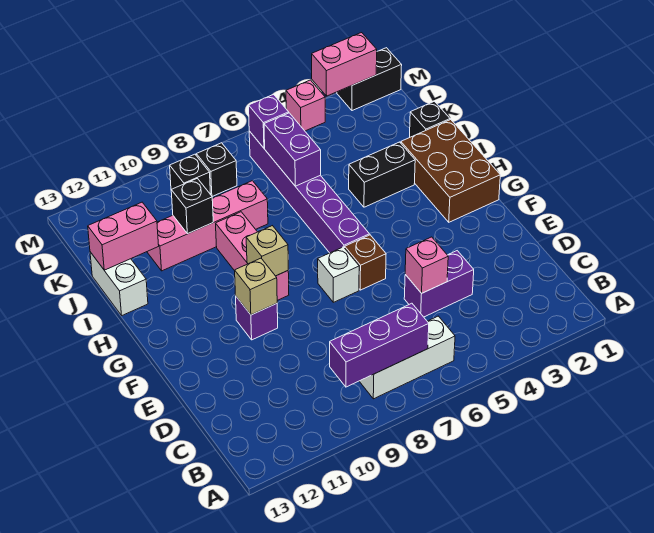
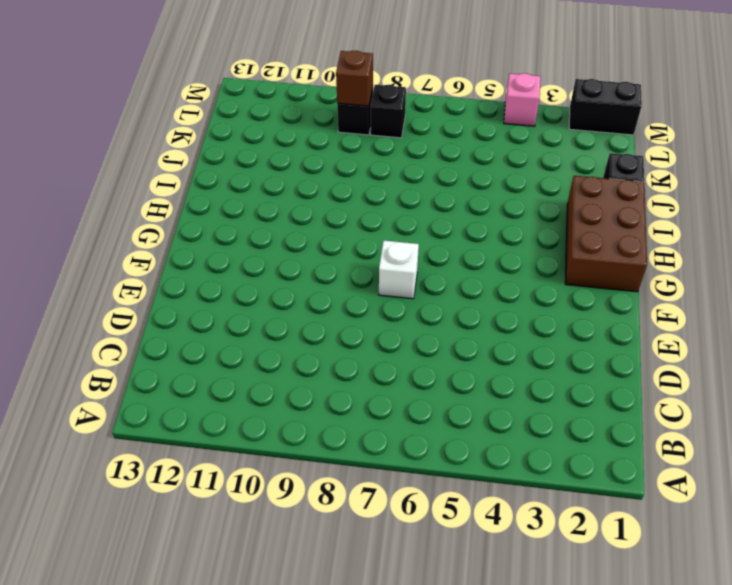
brown brick L9 level 2 -> brown brick F6 level 1
none -> white brick B6:B8 level 1
none -> purple brick D4:D5 level 1
none -> purple brick F10 level 1

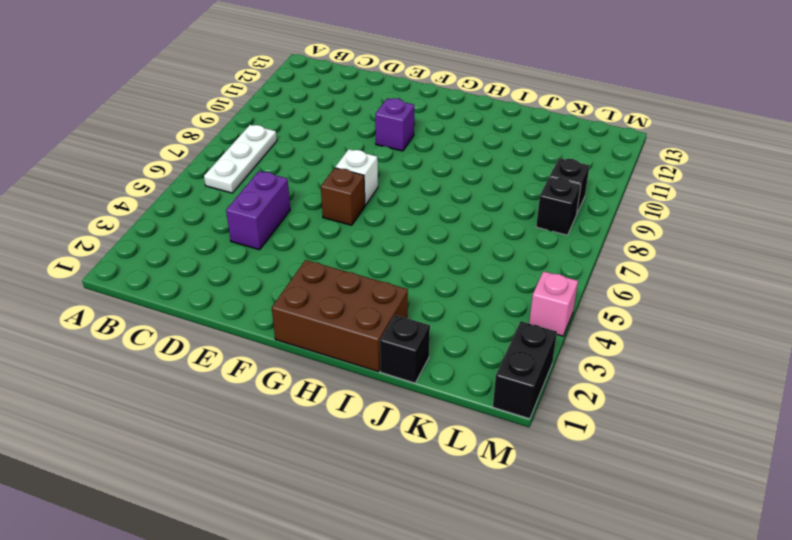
white plate B6:B8 level 1 -> white brick B6:B8 level 1
none -> purple brick G6:L6 level 1
none -> pink brick G9:I9 level 1
none -> black brick I3:I4 level 1

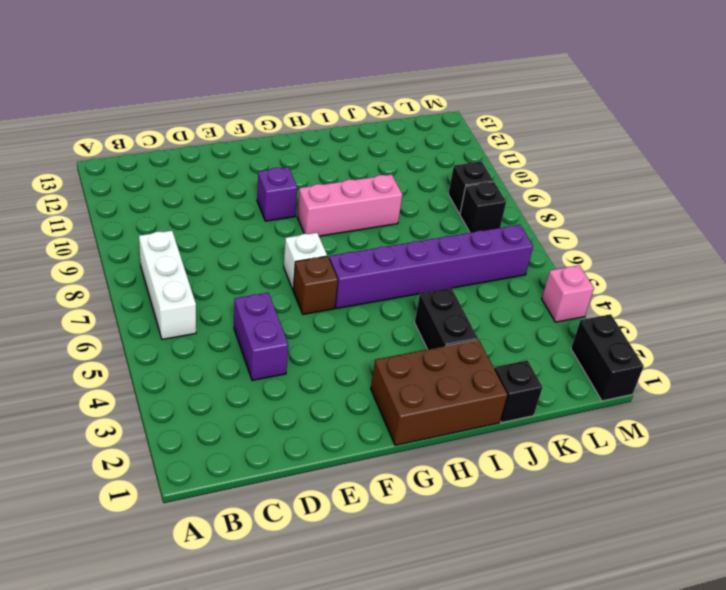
none -> white brick I13:J13 level 1
none -> pink brick J8:J11 level 1
none -> purple brick B7:B9 level 2

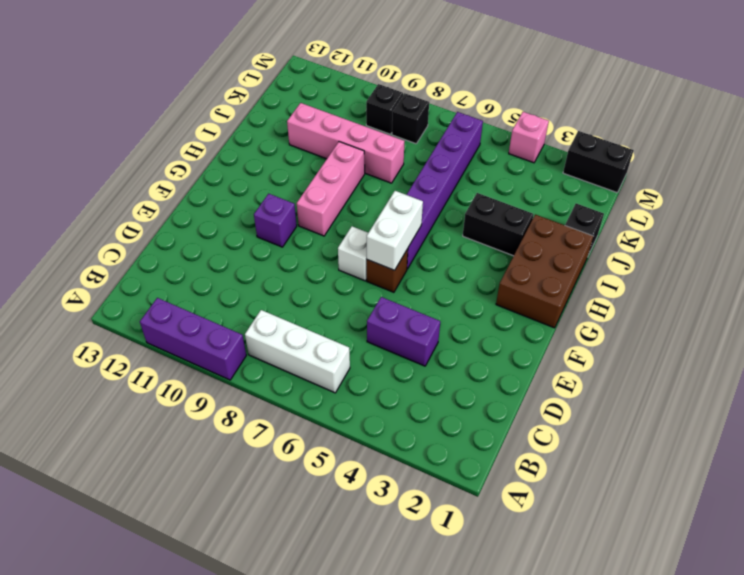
purple brick A9:A11 level 1 -> purple brick B7:B9 level 2
white brick F6:G6 level 2 -> white brick I13:J13 level 1
none -> pink brick D5 level 2
none -> tan brick F10 level 2
none -> tan brick G9 level 2

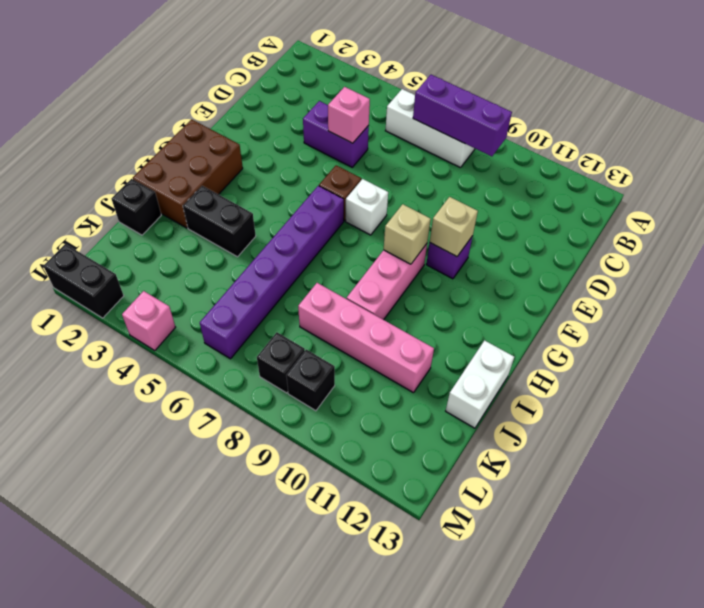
none -> purple brick J6:K6 level 2
none -> black brick J10 level 2
none -> pink brick J12:J13 level 2

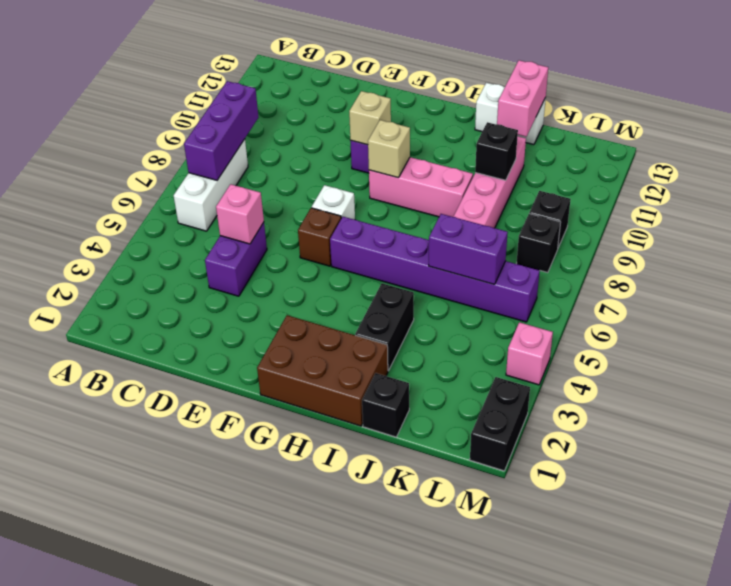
none -> purple brick L6 level 2
none -> pink brick M2:M3 level 2

